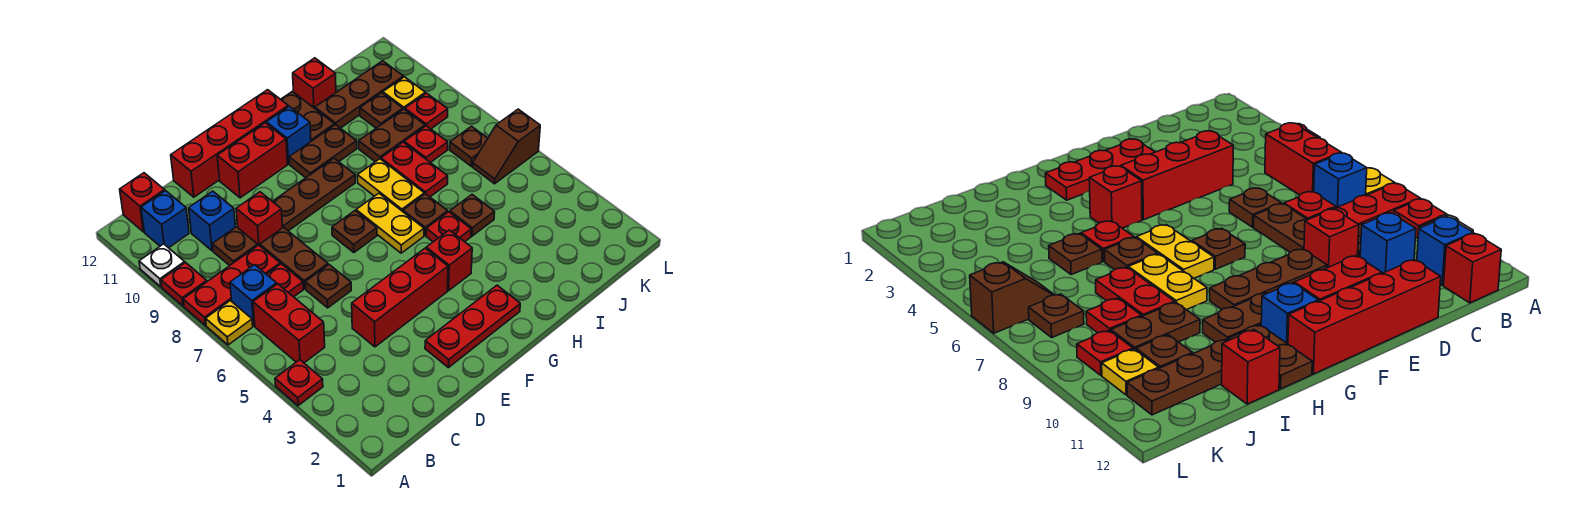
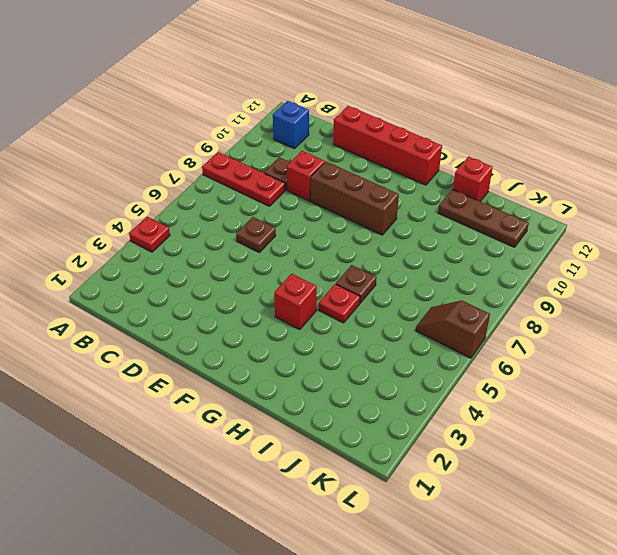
brown brick E9:G9 level 1 -> brown plate E9:G9 level 1
none -> yellow plate A7 level 1
none -> red plate A9 level 1
none -> white plate A10 level 1
none -> red brick B5:B6 level 1

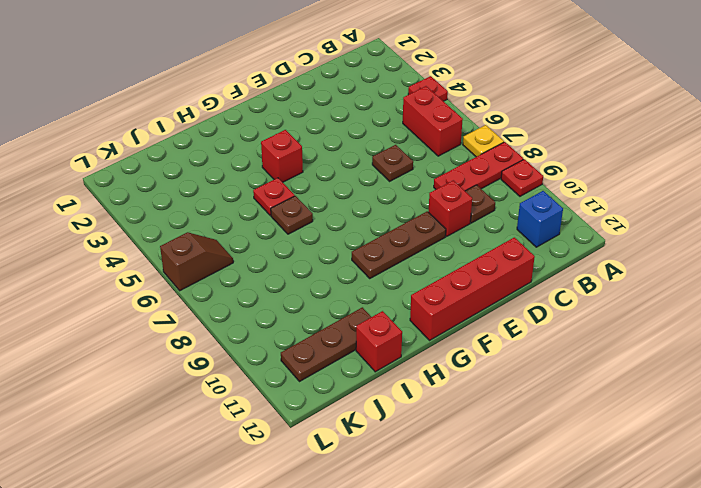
none -> white plate A10 level 1
none -> blue brick B7 level 1
none -> red brick B12 level 1
none -> red plate C7 level 1

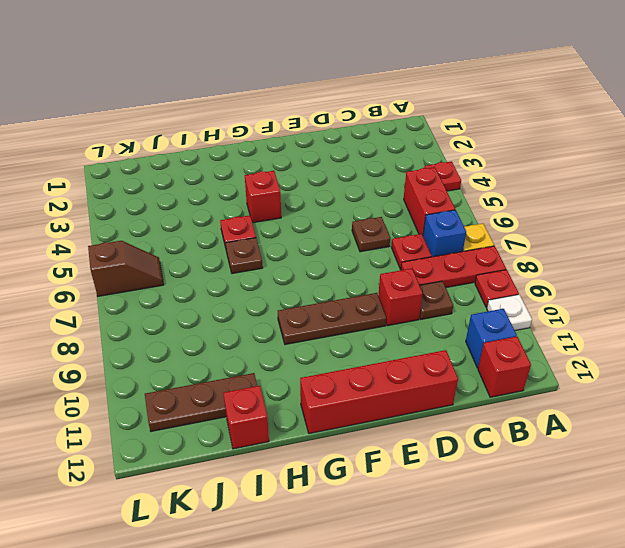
none -> blue brick C10 level 1
none -> red brick D4:F4 level 1
none -> brown plate D7:D8 level 1
none -> red plate E2:G2 level 1

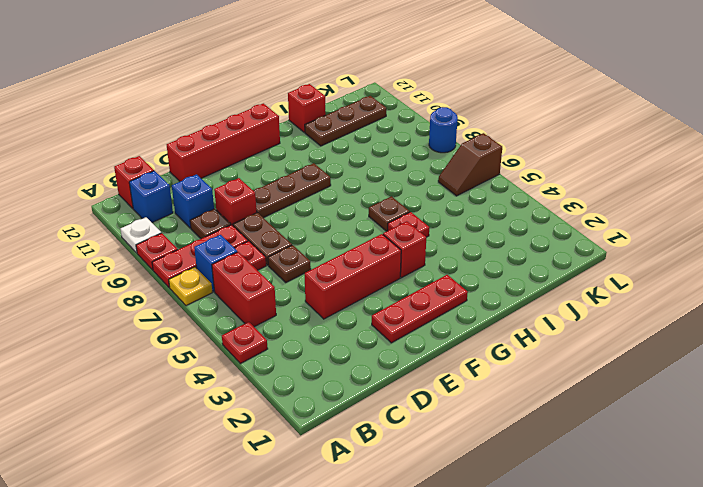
blue round brick L8 level 1 -> none
none -> red brick E11:F11 level 1
none -> brown plate F7 level 1
none -> yellow plate G6:G7 level 1
none -> brown plate G10:H10 level 1

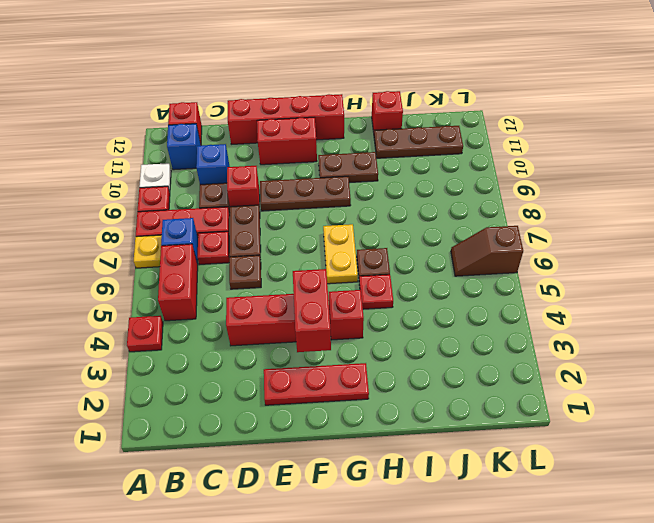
red brick F3:F4 level 2 -> none
none -> brown plate F7 level 1
none -> blue brick G11 level 1
none -> yellow plate H7:H8 level 1
none -> brown plate H11:H12 level 1

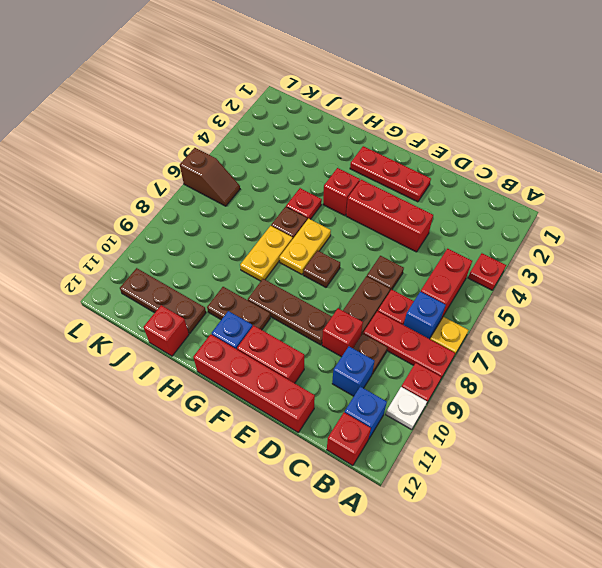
none -> brown plate H11:H12 level 1
none -> brown plate I5 level 1
none -> red plate I7:I8 level 1
none -> brown plate I9:J9 level 1

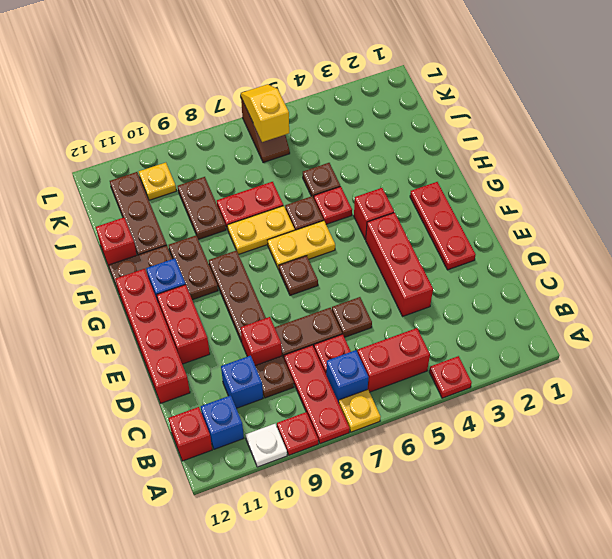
yellow slope K6:L6 level 2 top K -> none
none -> red plate J8 level 1
none -> brown plate J10 level 1
none -> brown plate K7 level 1
none -> red plate K9 level 1

